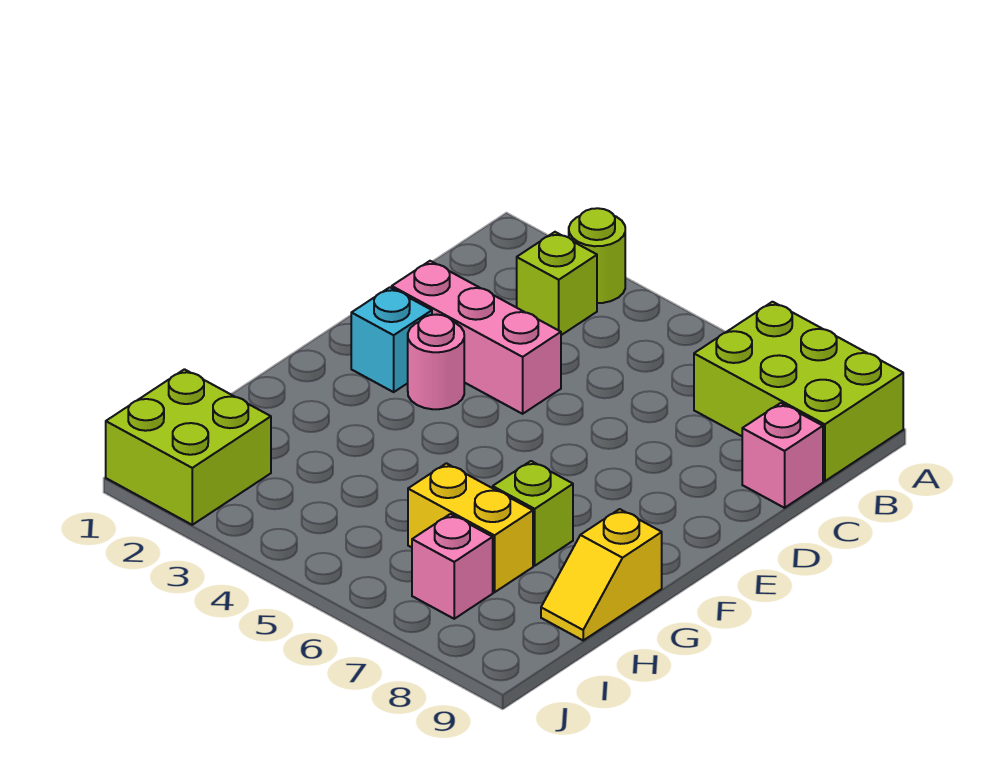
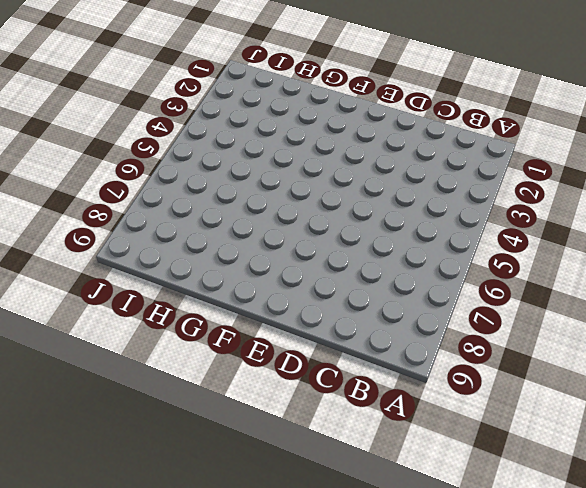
none -> lime round brick A3 level 1
none -> lime brick A7:B9 level 1
none -> lime brick B3 level 1

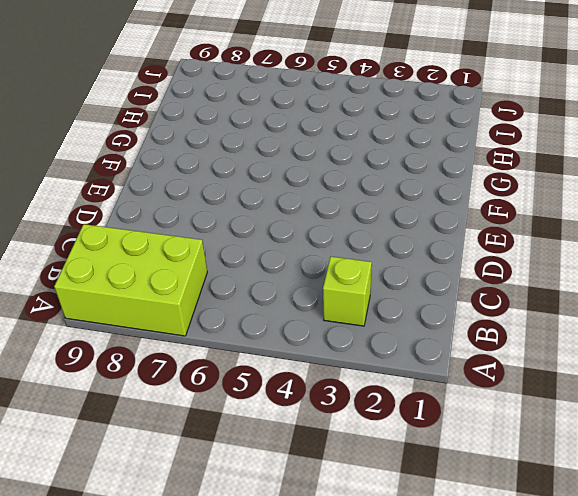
none -> lime round brick A3 level 1
none -> pink brick C9 level 1
none -> pink brick D2:D4 level 1

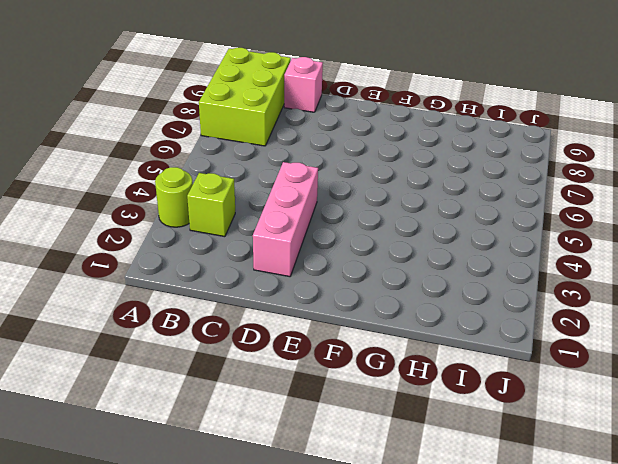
none -> cyan brick E2 level 1
none -> pink round brick E3 level 1
none -> lime brick G7 level 1

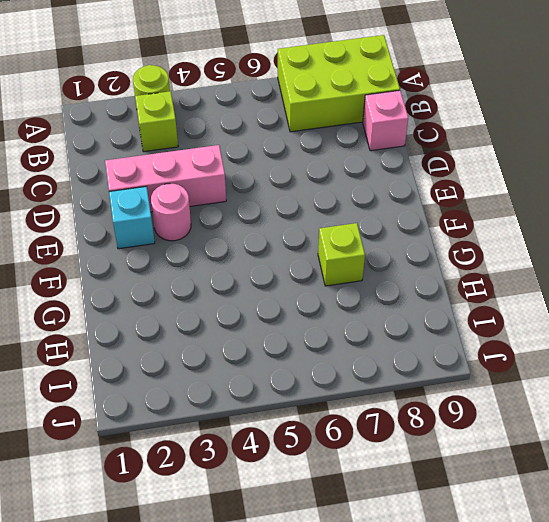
none -> yellow slope G9:H9 level 1 top G
none -> yellow brick H6:H7 level 1
none -> lime brick I1:J2 level 1

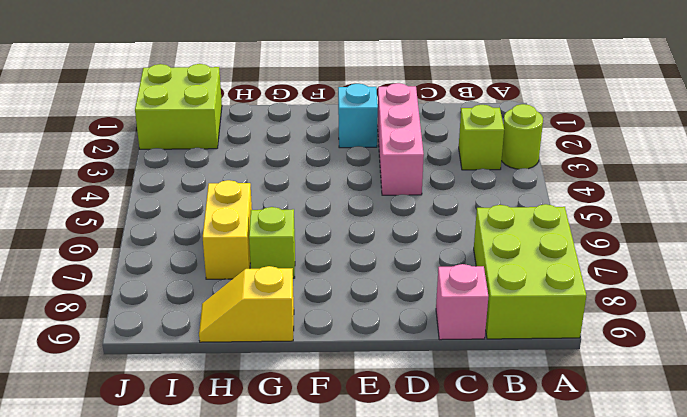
none -> pink round brick E3 level 1
none -> pink brick I7 level 1

